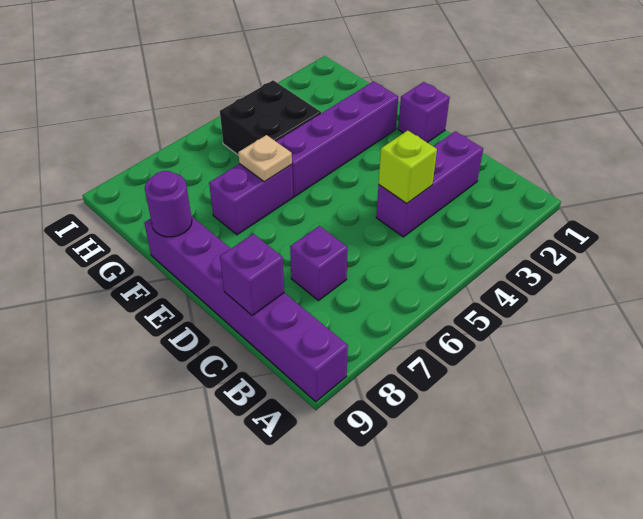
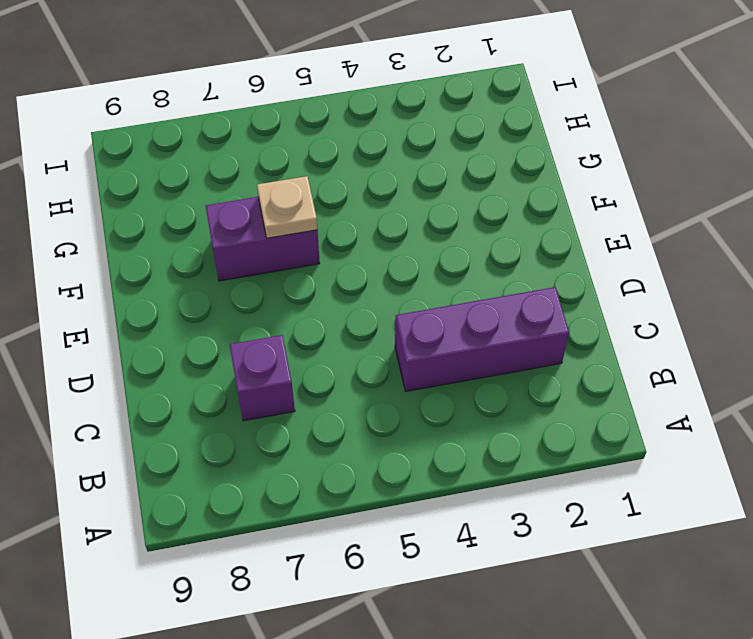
none -> purple brick A9:F9 level 1
none -> purple brick E1 level 1

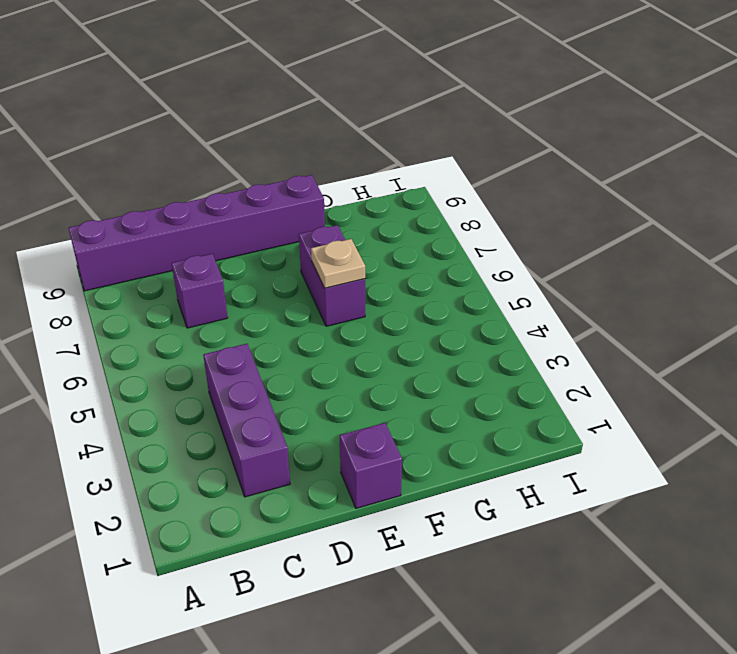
none -> purple brick F2:F5 level 1
none -> black brick G4:H5 level 1

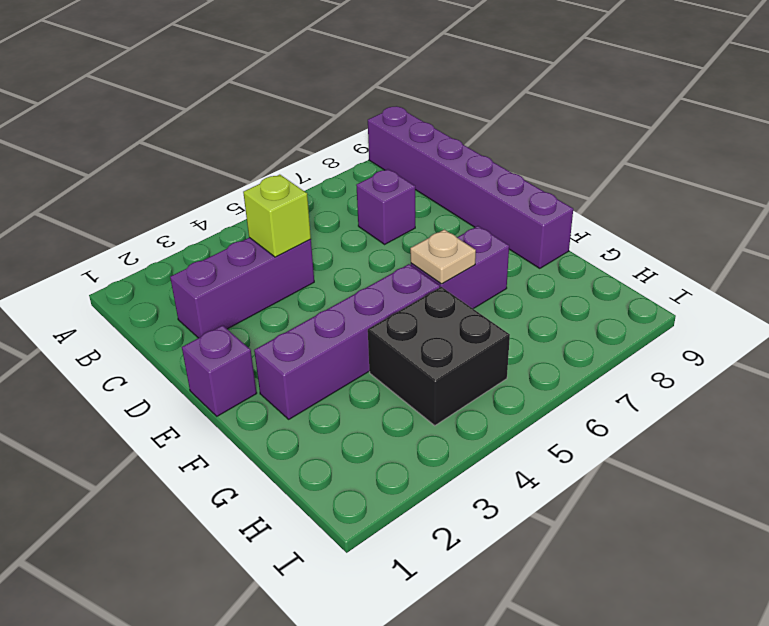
none -> purple brick C9 level 2
none -> purple round brick F9 level 2

